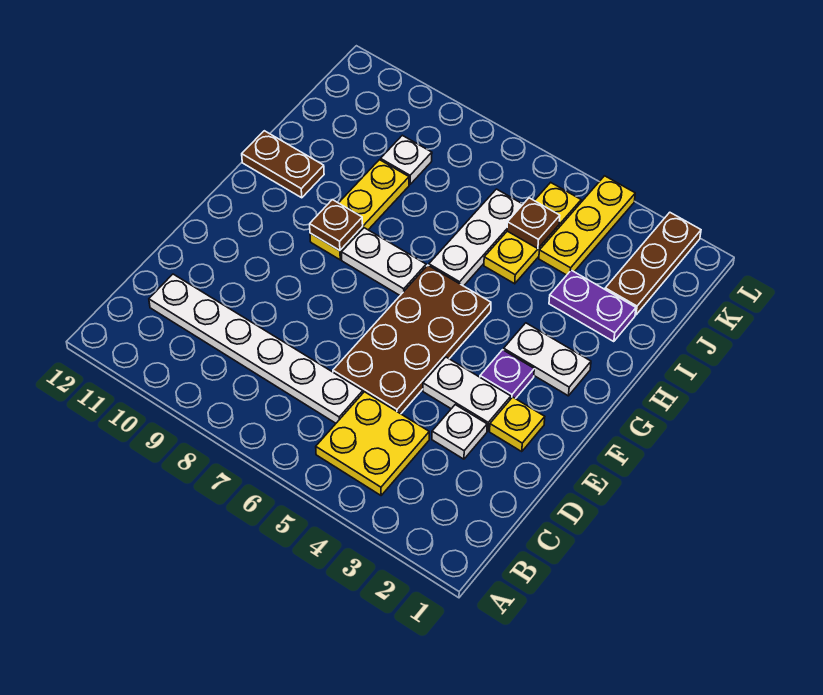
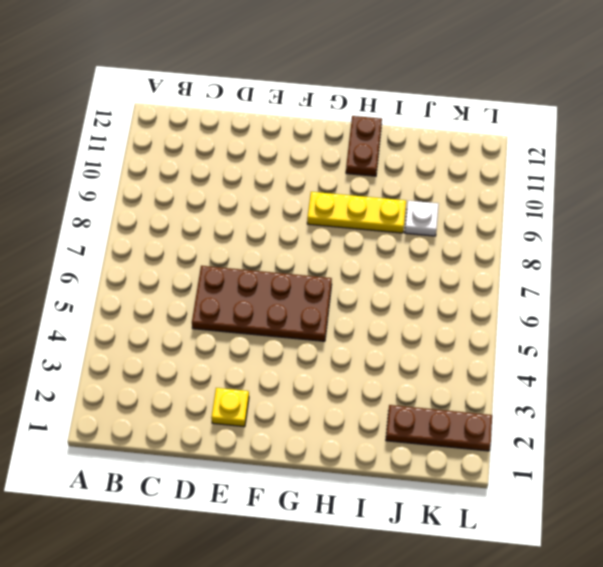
none -> yellow plate B4:C5 level 1
none -> white plate C6:C11 level 1
none -> white plate D3 level 1

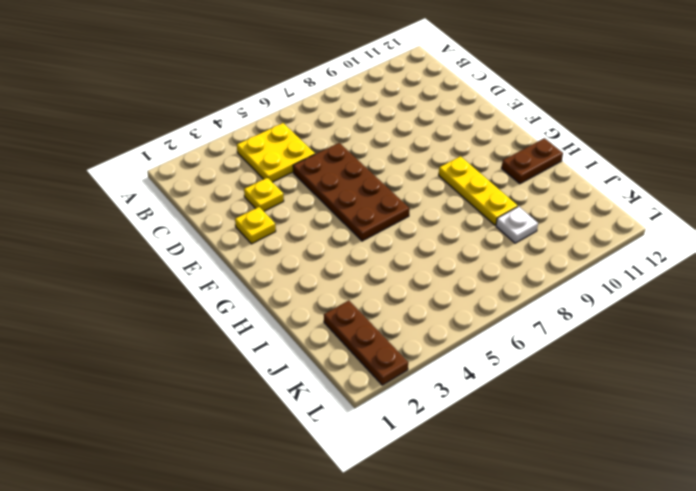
yellow plate D3 level 1 -> white plate D3 level 1
none -> white plate C6:C11 level 1
none -> white plate E3:E4 level 1
none -> purple plate F3 level 1

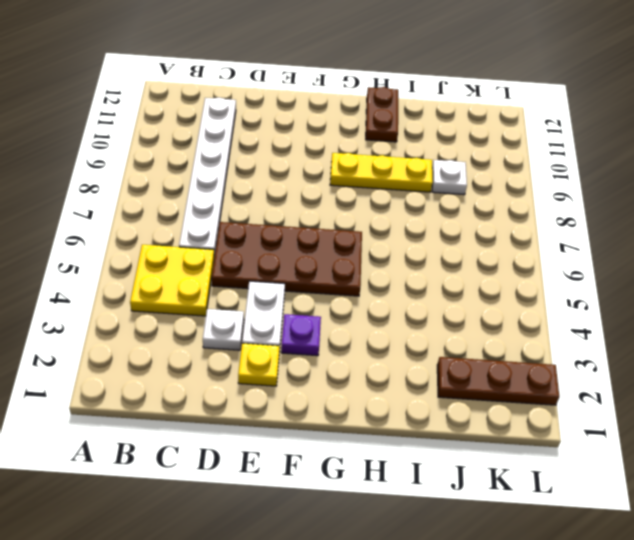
none -> white plate G2:G3 level 1
none -> white plate G7:G8 level 1
none -> white plate H6:J6 level 1

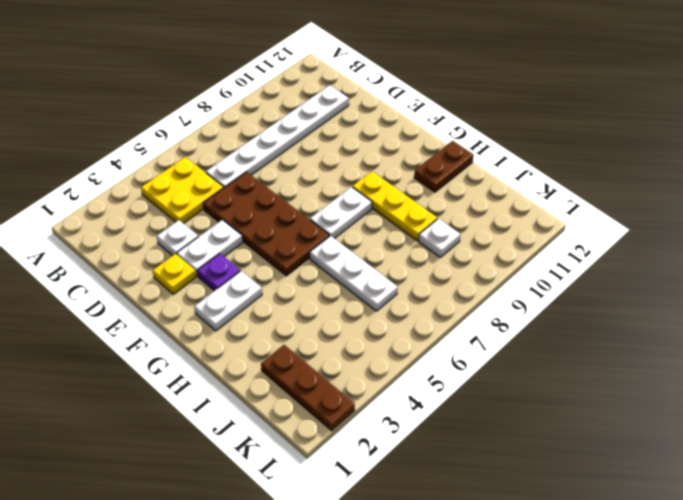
none -> purple plate I2:I3 level 1
none -> yellow plate I5:K5 level 1
none -> yellow plate J4:L4 level 1

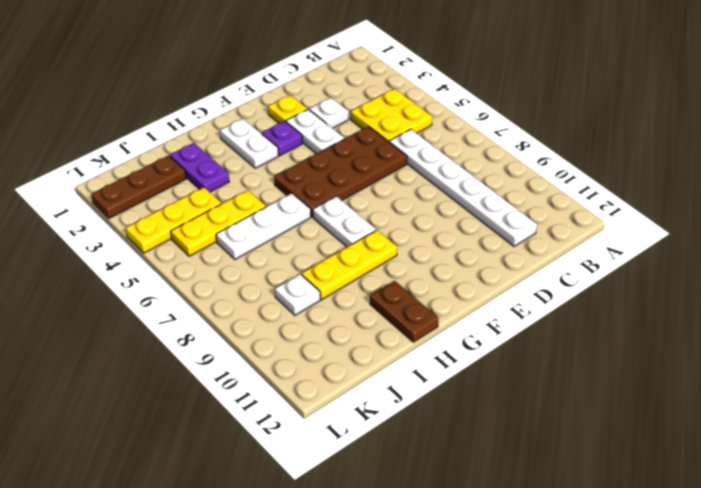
none -> brown plate G9 level 2
none -> brown plate J5 level 2

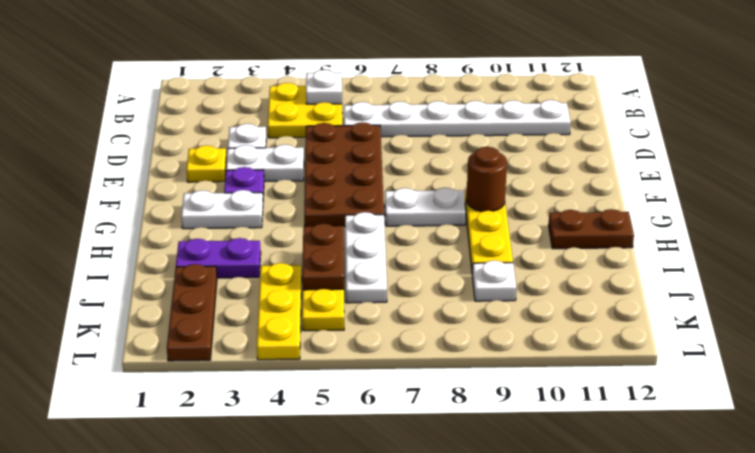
white plate B5 level 2 -> none
brown round brick G9 level 2 -> brown plate G9 level 2
brown plate I5:J5 level 2 -> brown plate J5 level 2

